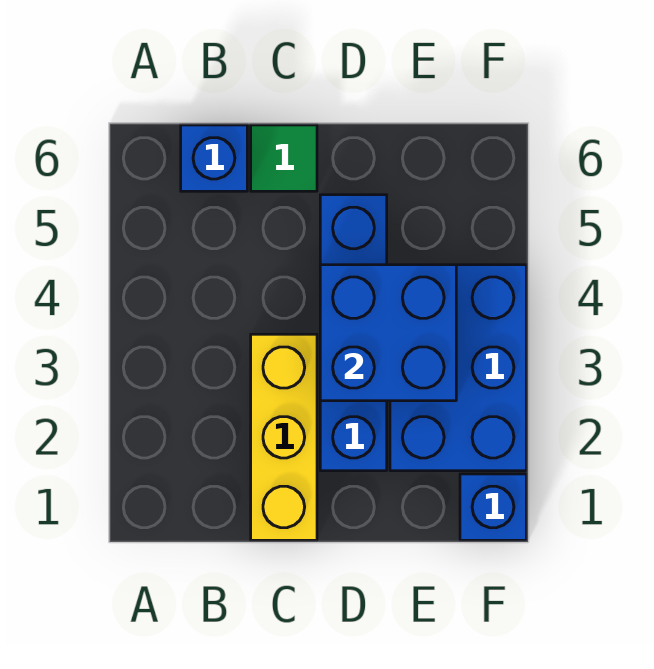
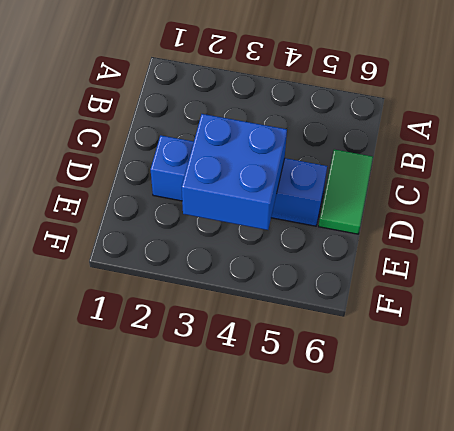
green tile C6:D6 level 1 -> green tile C6 level 1
none -> blue brick B6 level 1
none -> yellow brick C1:C3 level 1

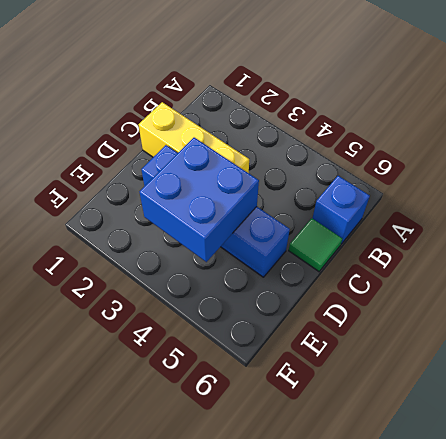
none -> blue brick E2:F4 level 1
none -> blue brick F1 level 1

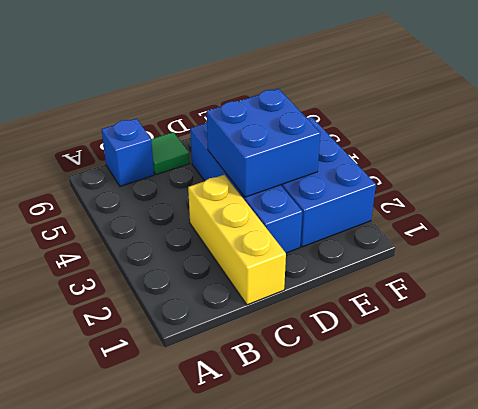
none -> blue brick F1 level 1

